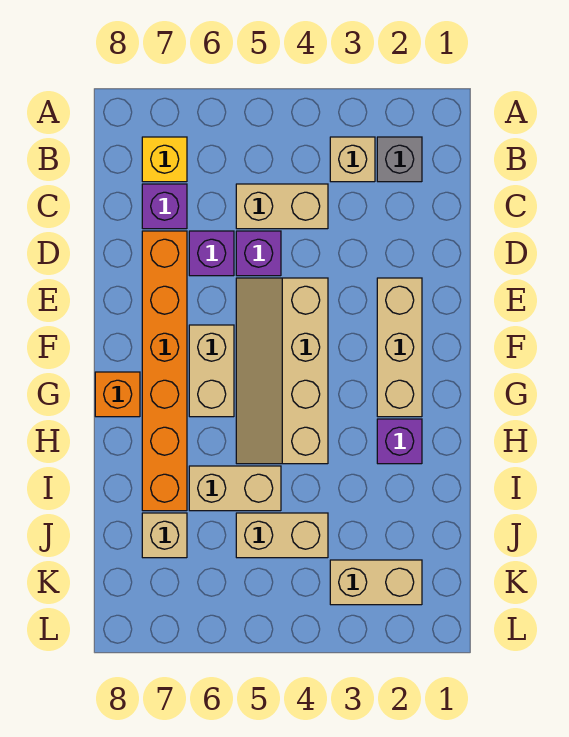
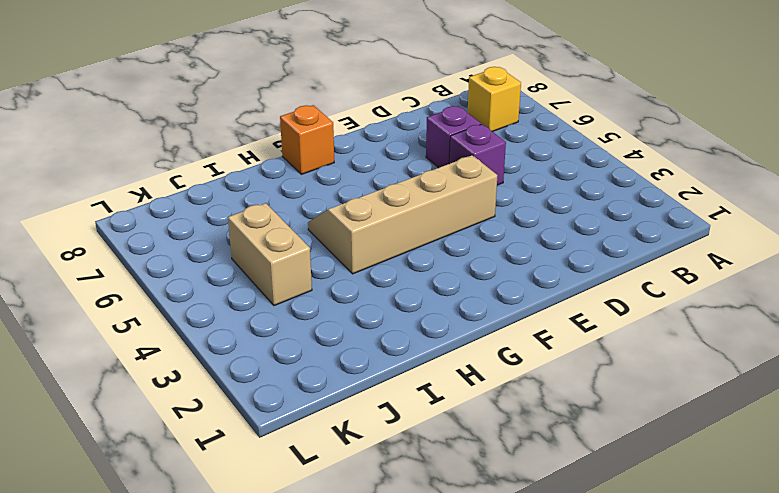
none -> grey brick B2 level 1
none -> tan brick B3 level 1
none -> tan brick C4:C5 level 1

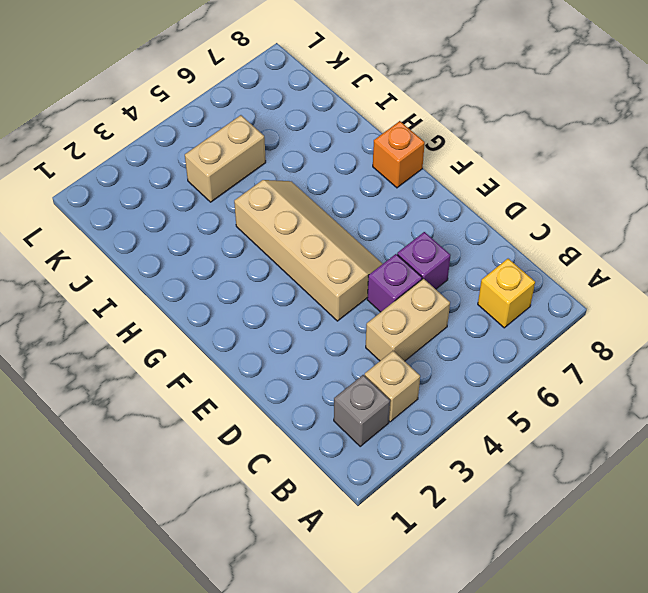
none -> purple brick C7 level 1
none -> orange brick D7:I7 level 1
none -> tan brick E2:G2 level 1

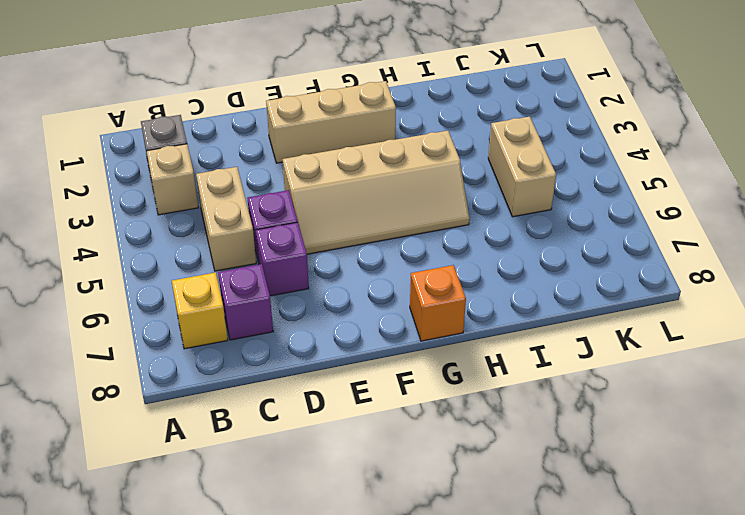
none -> orange brick D7:I7 level 1
none -> tan brick F6:G6 level 1
none -> purple brick H2 level 1

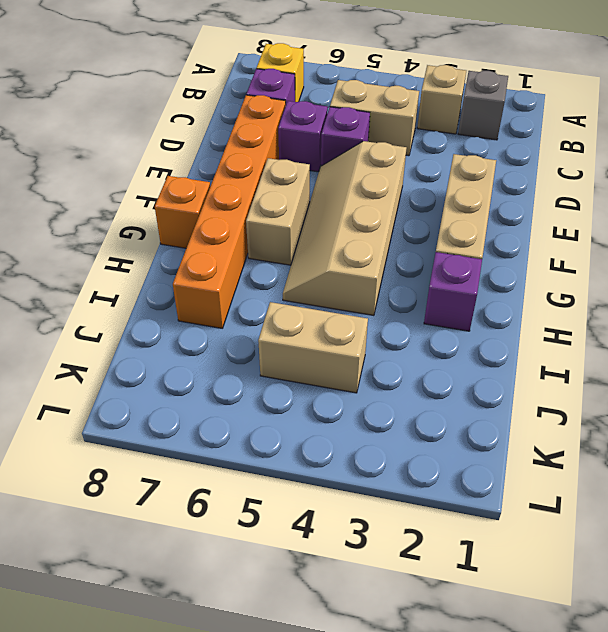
none -> tan brick I5:I6 level 1
none -> tan brick J7 level 1
none -> tan brick K2:K3 level 1

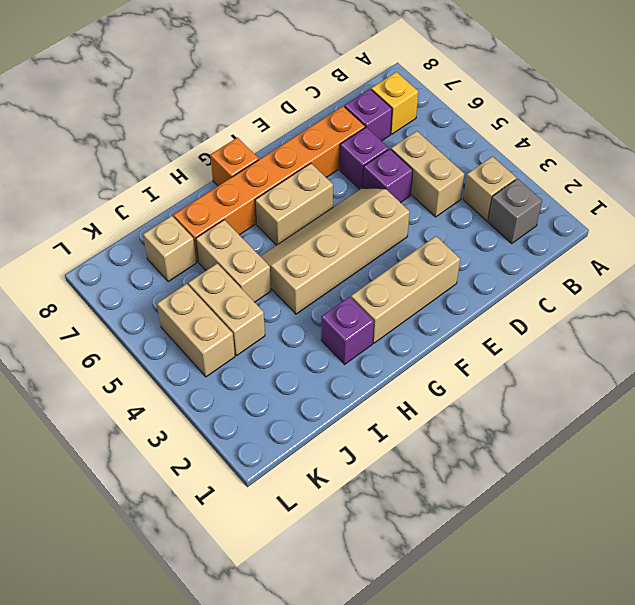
tan brick K4:K5 level 1 -> tan brick K2:K3 level 1

